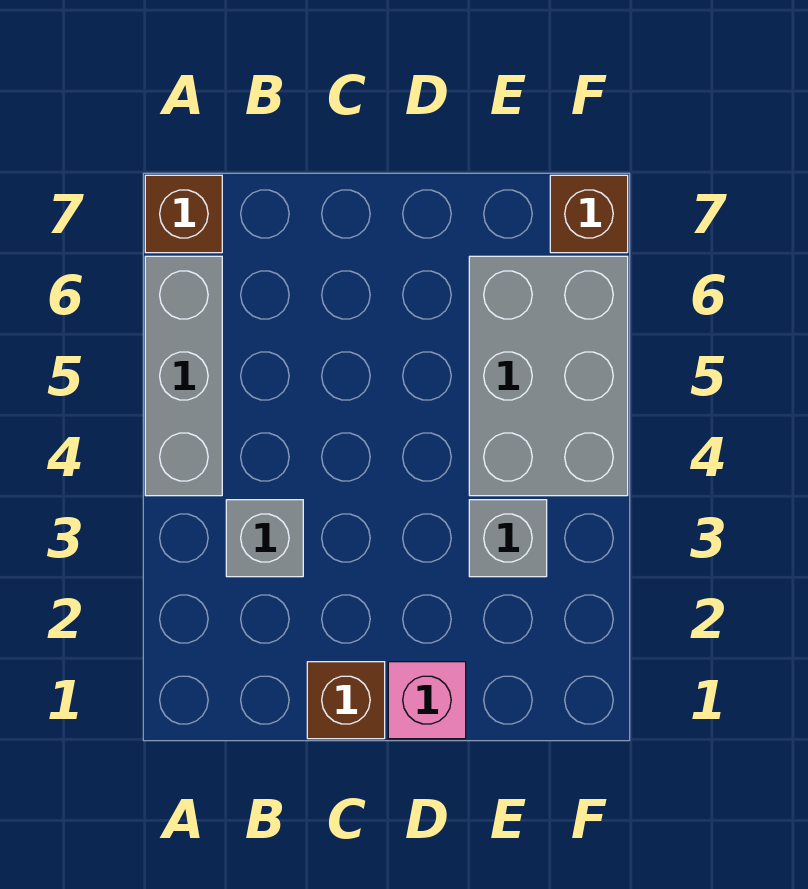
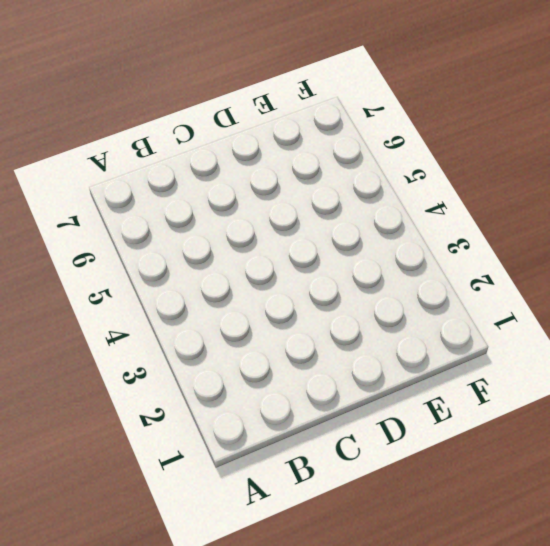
none -> grey brick A4:A6 level 1
none -> brown brick A7 level 1

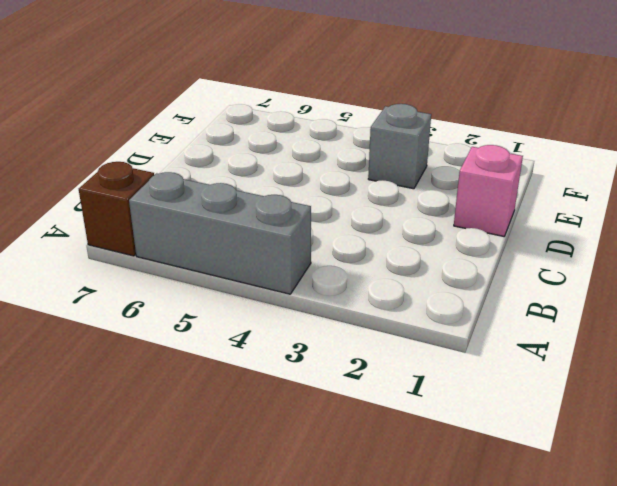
none -> grey brick B3 level 1
none -> brown brick C1 level 1

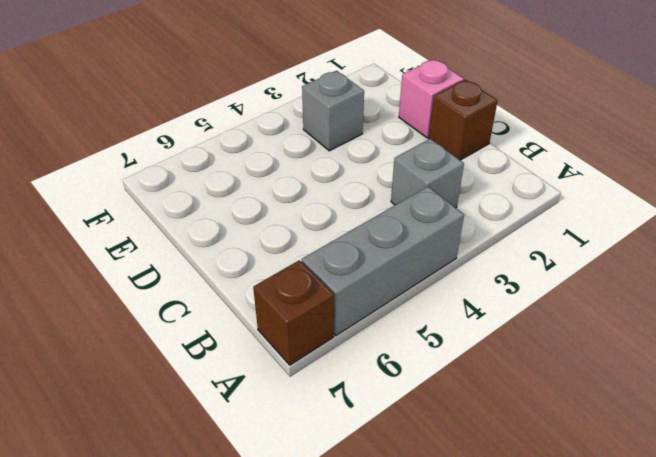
none -> grey brick E4:F6 level 1
none -> brown brick F7 level 1

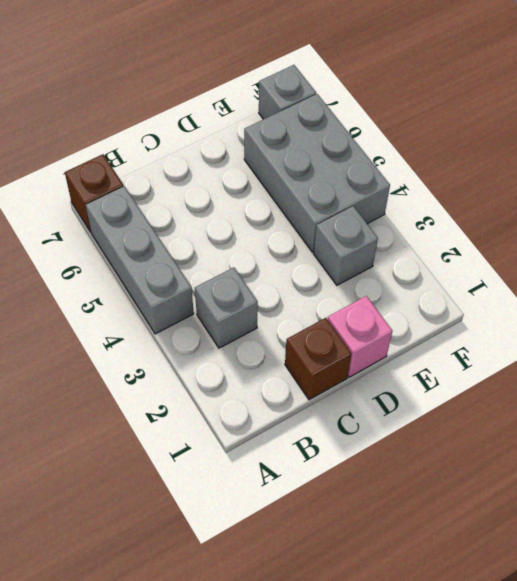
grey brick F7 level 1 -> brown brick F7 level 1

